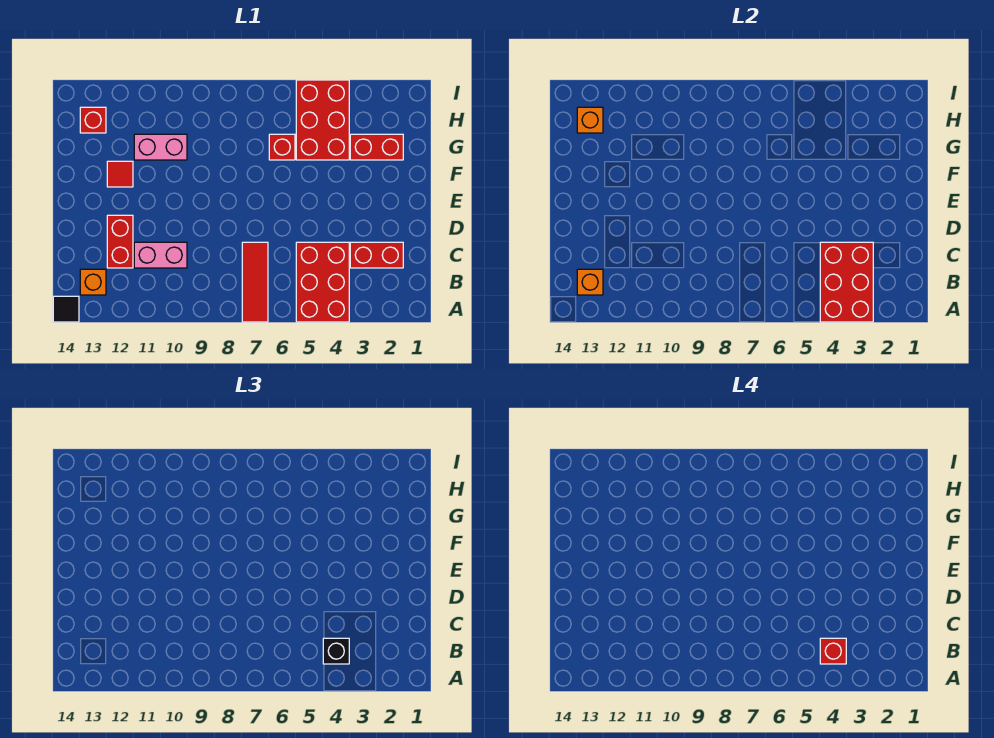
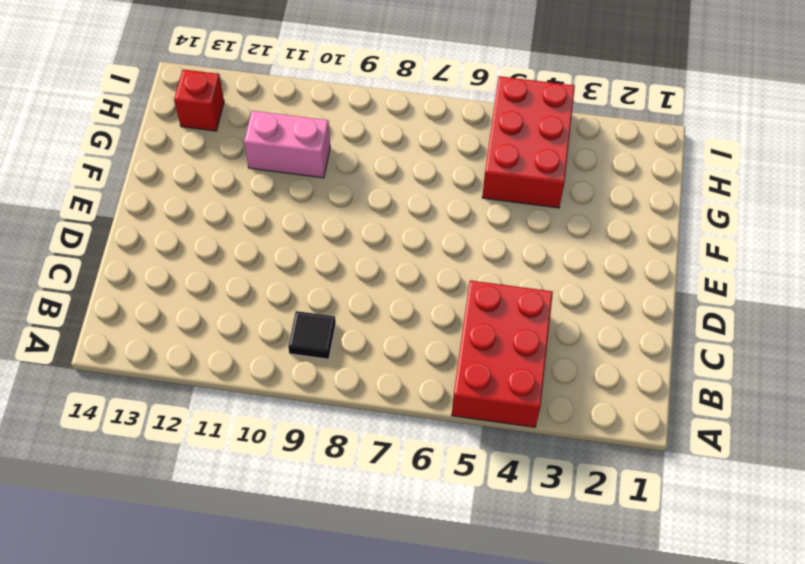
black tile B9 level 1 -> black tile A14 level 1
none -> red tile A7:C7 level 1
none -> orange brick B13 level 1
none -> red brick C2:C3 level 1

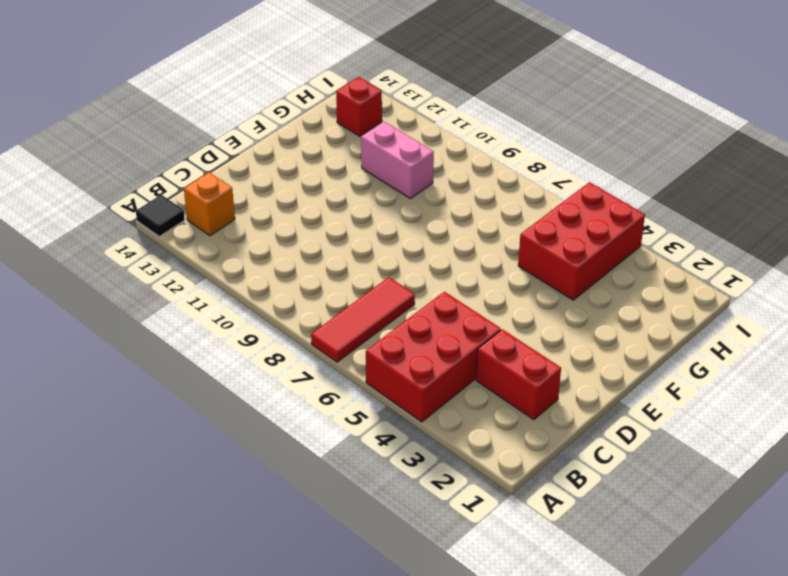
none -> pink brick C10:C11 level 1
none -> red brick C12:D12 level 1
none -> red tile F12 level 1

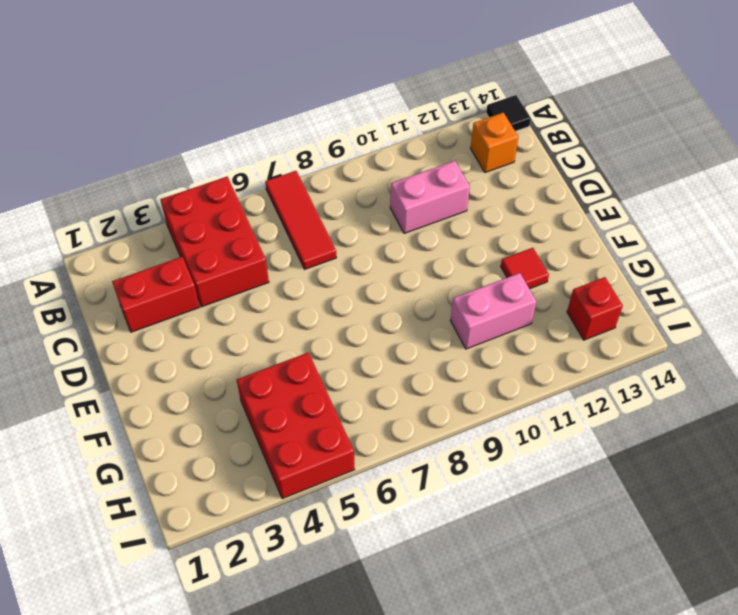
none -> red brick C12:D12 level 1
none -> red brick G2:G3 level 1
none -> red brick G6 level 1

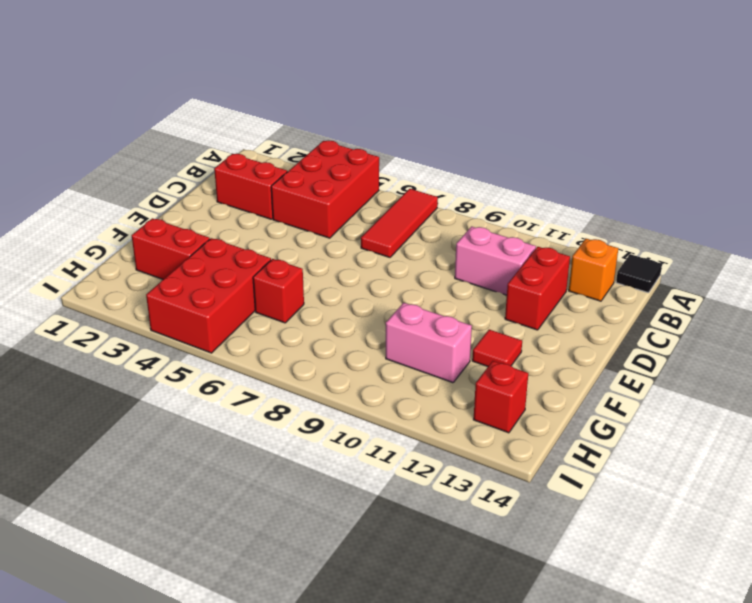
none -> red brick A3:C4 level 2
none -> orange brick B13 level 2
none -> orange brick H13 level 2

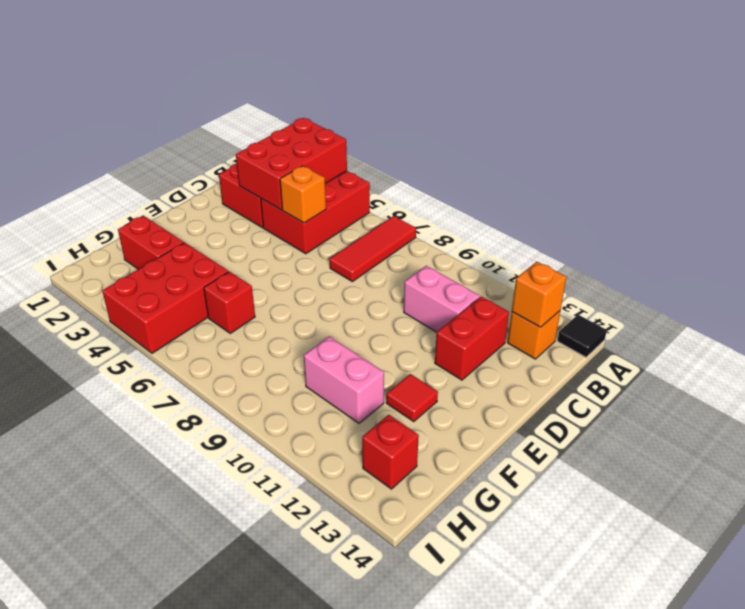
orange brick C5 level 2 -> orange brick H13 level 2
none -> black brick B4 level 3
none -> red brick B4 level 4

